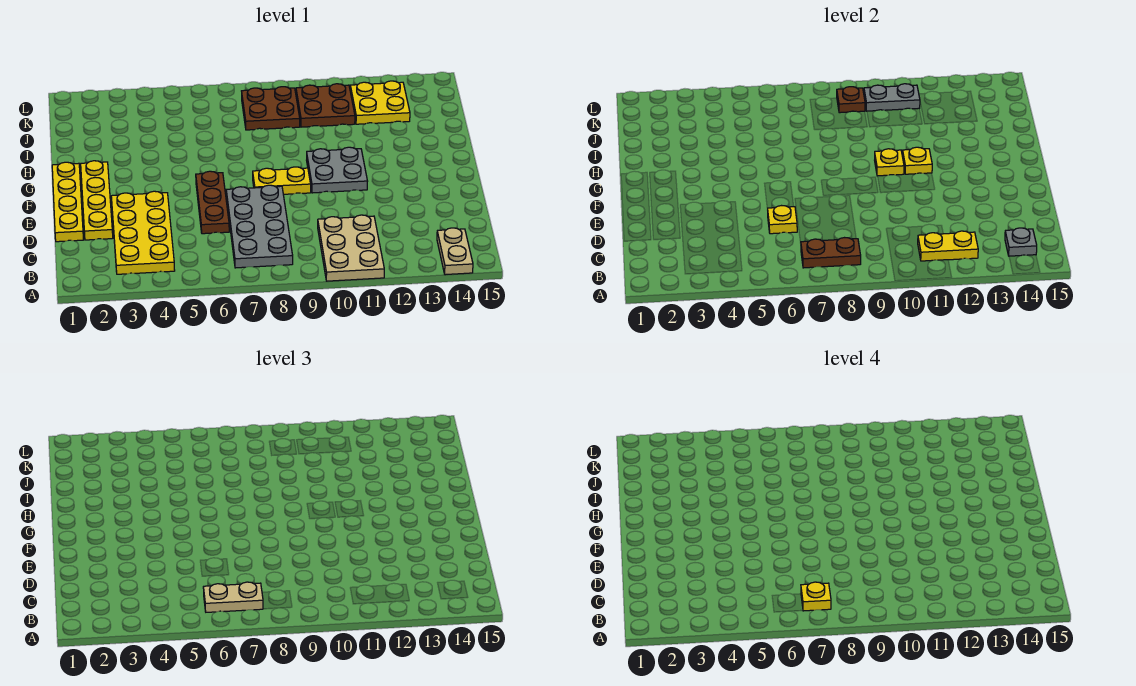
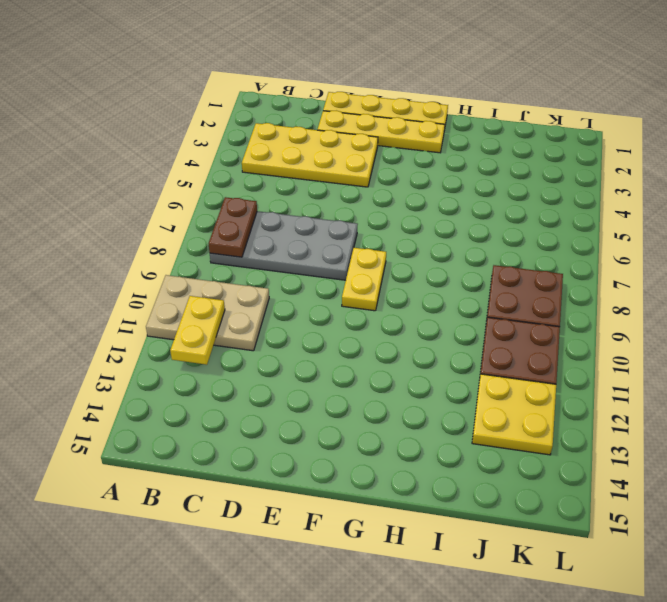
none -> tan plate A14:B14 level 1
none -> brown plate D6:F6 level 1
none -> grey plate F10:G11 level 1

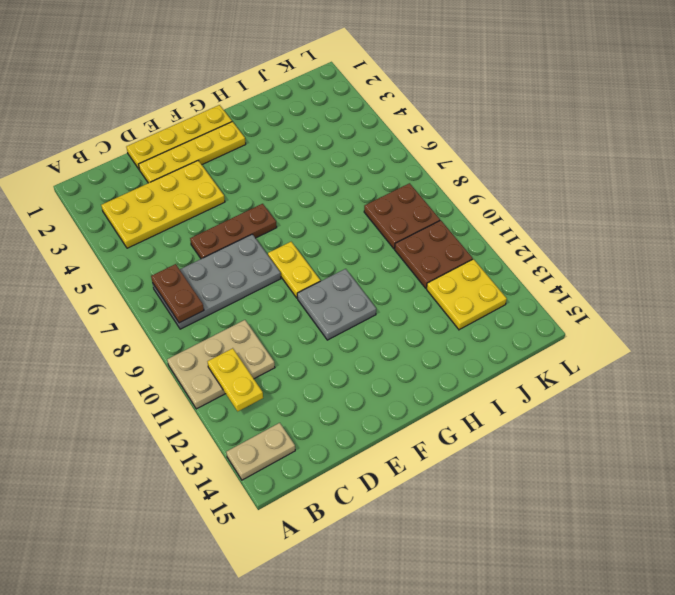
none -> grey plate B14 level 2
none -> yellow plate D6 level 2
none -> yellow plate G10 level 2

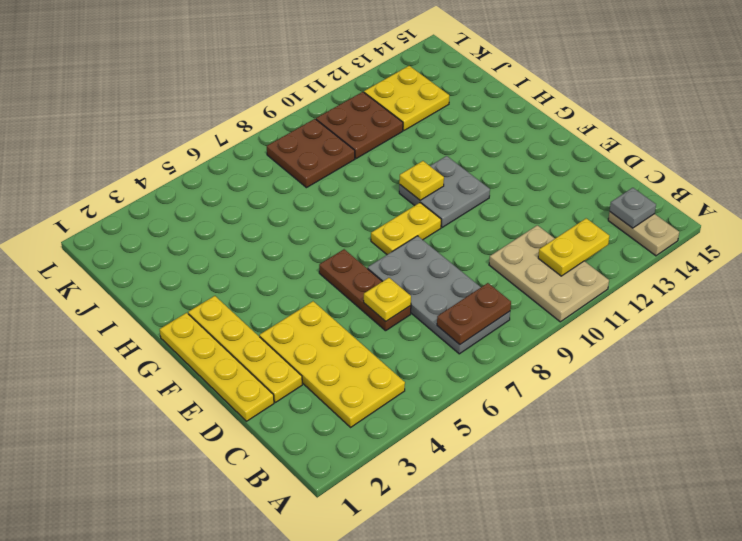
none -> yellow plate G11 level 2
none -> brown plate K9 level 2
none -> grey plate K10:K11 level 2

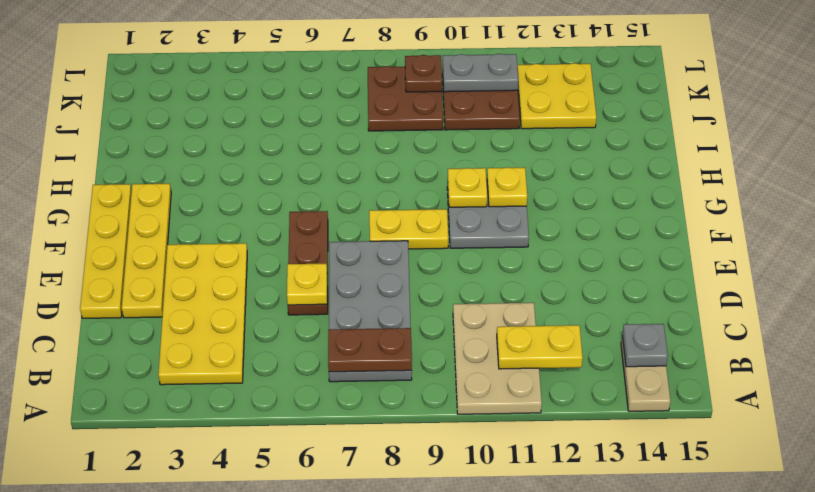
none -> tan plate B6:B7 level 3
none -> yellow plate B7 level 4

